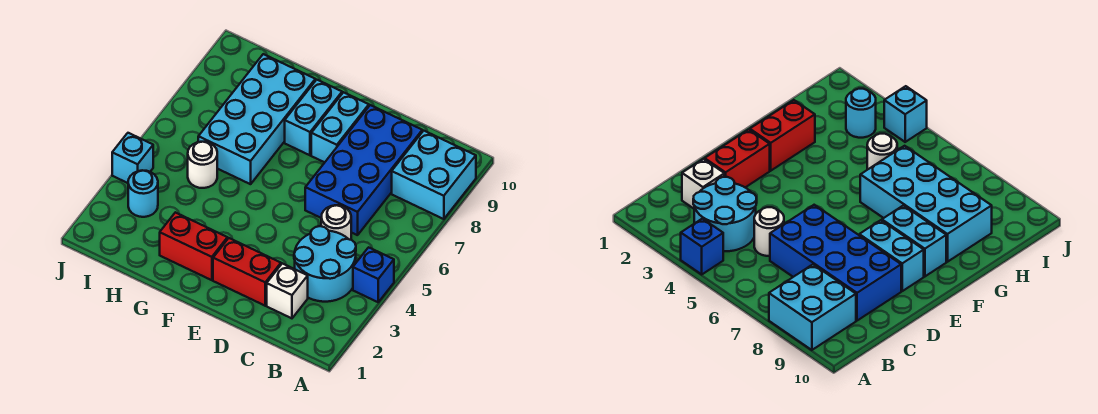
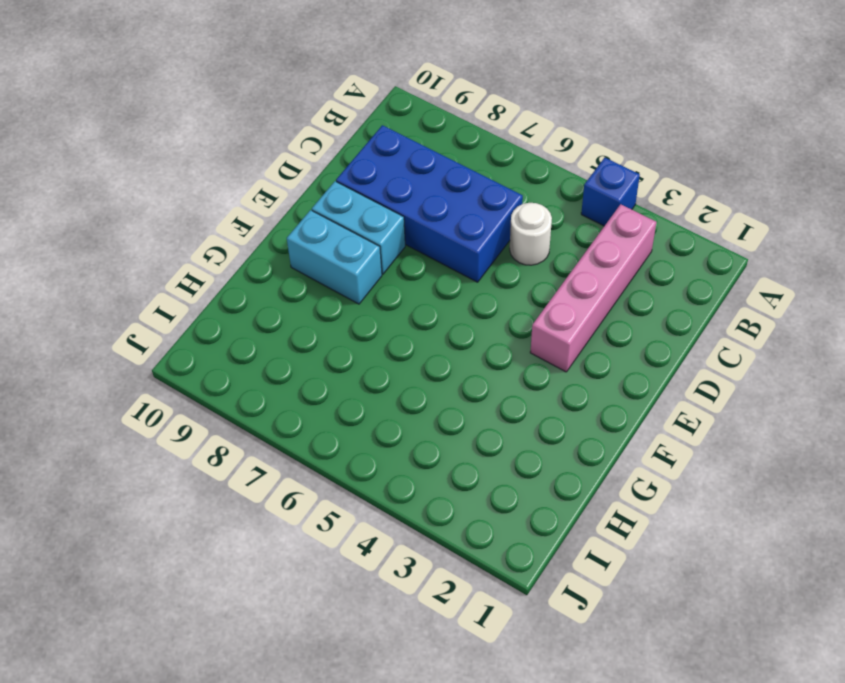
pink brick B3:E3 level 1 -> cyan round brick B3:C4 level 1
none -> cyan brick A8:B9 level 1
none -> white brick C2 level 1
none -> red brick D2:E2 level 1

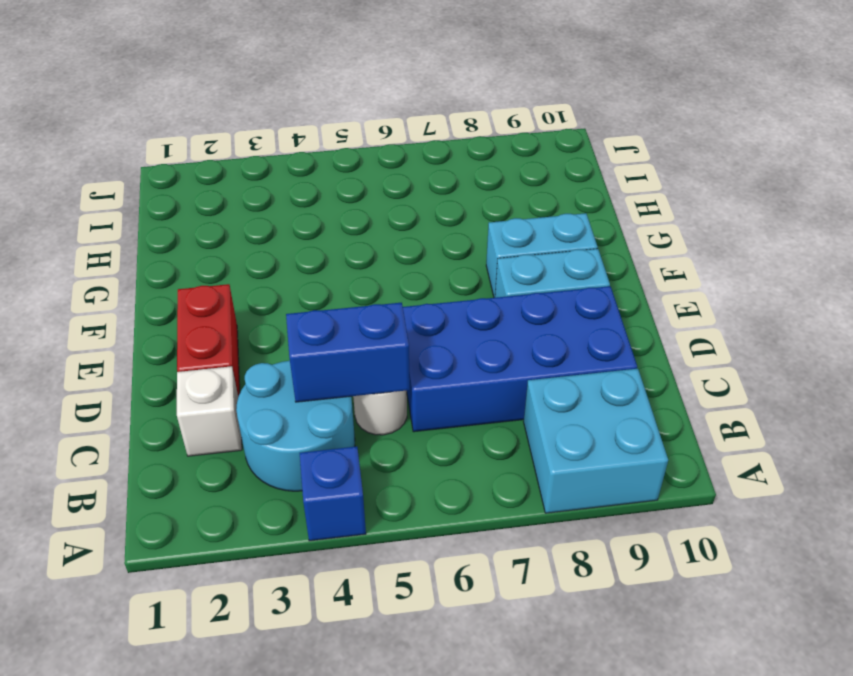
blue brick C4:C5 level 2 -> none
none -> red brick F2:G2 level 1
none -> cyan brick G6:H9 level 1
none -> white round brick H5 level 1

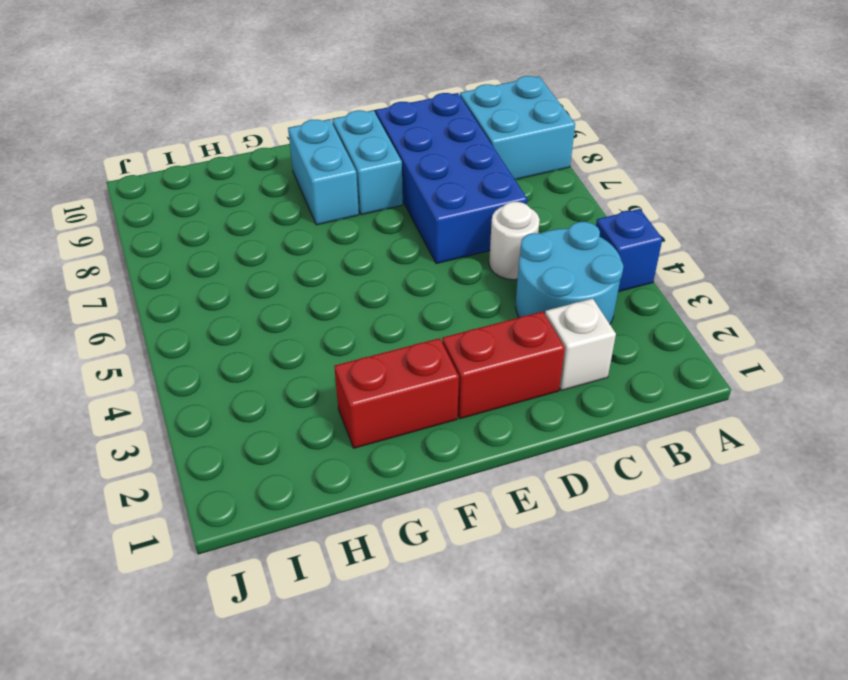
none -> cyan brick G6:H9 level 1
none -> white round brick H5 level 1
none -> cyan round brick I3 level 1

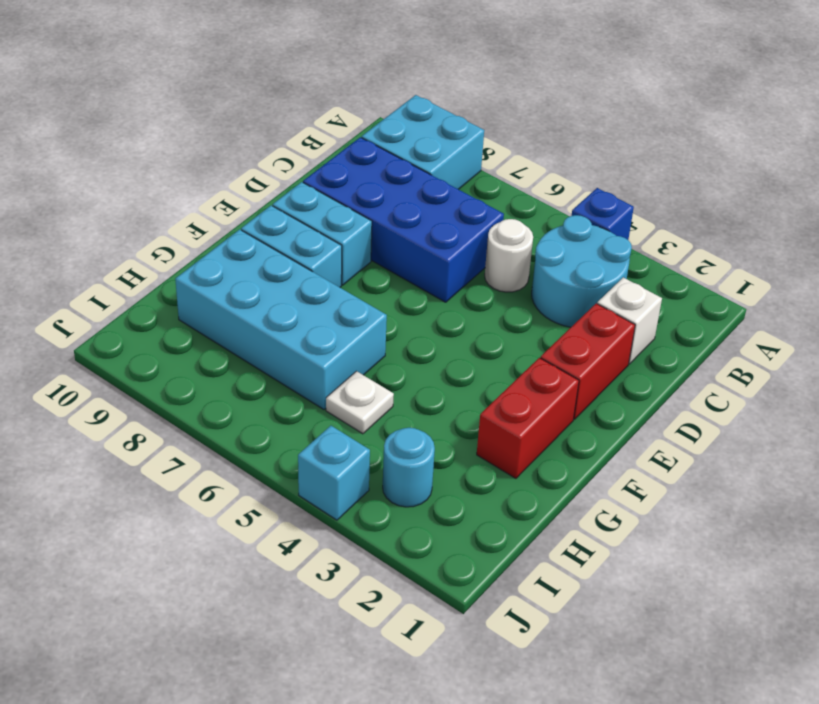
white plate H5 level 1 -> white round brick H5 level 1

